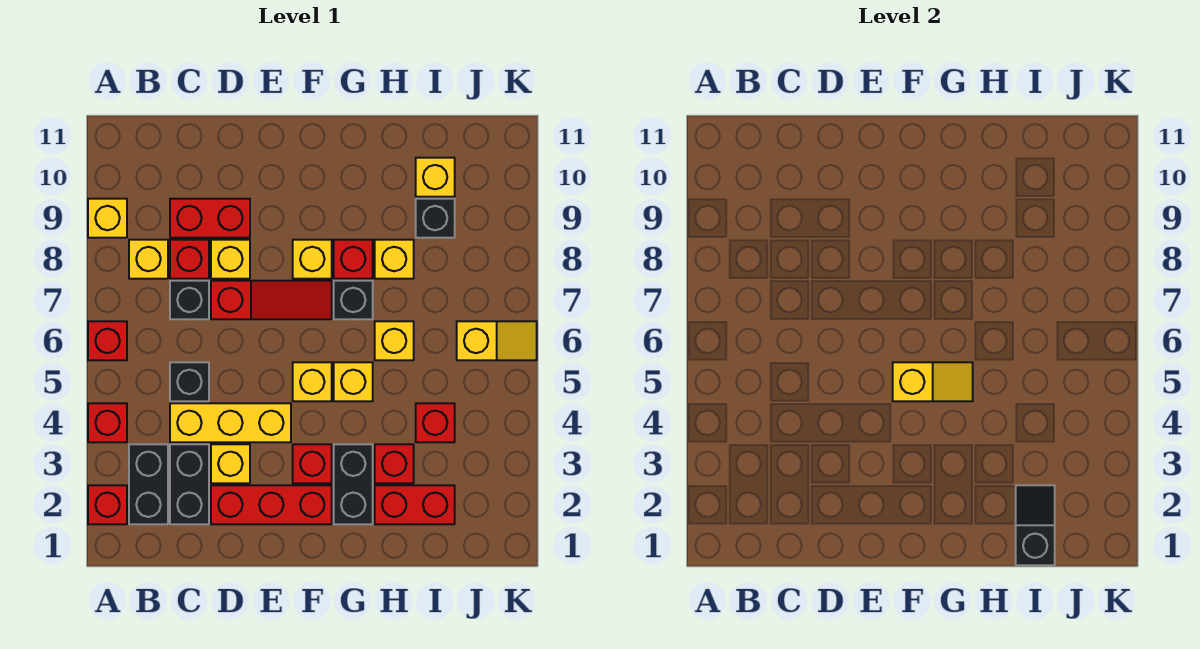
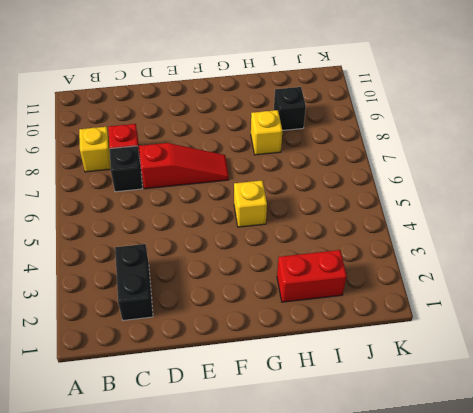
none -> red brick A2 level 1
none -> red brick A4 level 1
none -> red brick A6 level 1
none -> yellow brick A9 level 1

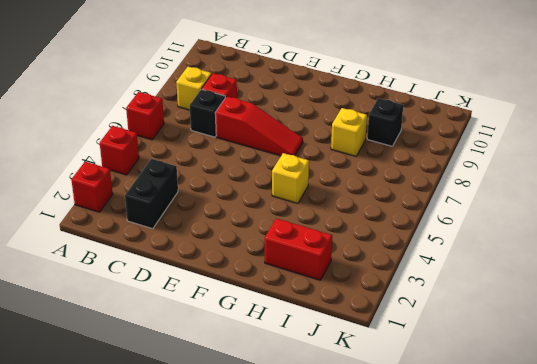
none -> yellow brick A9 level 1
none -> black brick B2:B3 level 1
none -> yellow brick C4:E4 level 1
none -> black brick C5 level 1

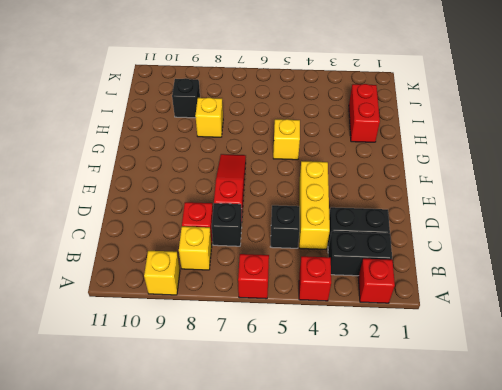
none -> red brick C9:D9 level 1
none -> red brick D2:F2 level 1
none -> yellow brick D3 level 1
none -> yellow brick D8 level 1

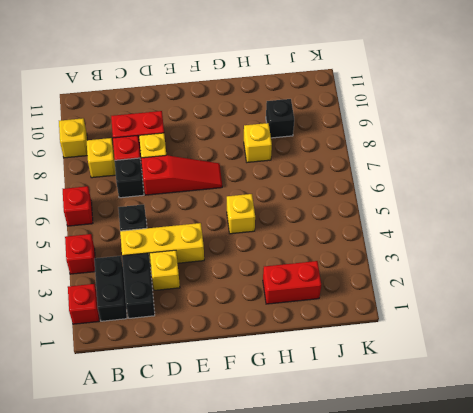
none -> red brick D2:F2 level 1
none -> red brick F3 level 1
none -> yellow brick F5 level 1
none -> yellow brick F8 level 1

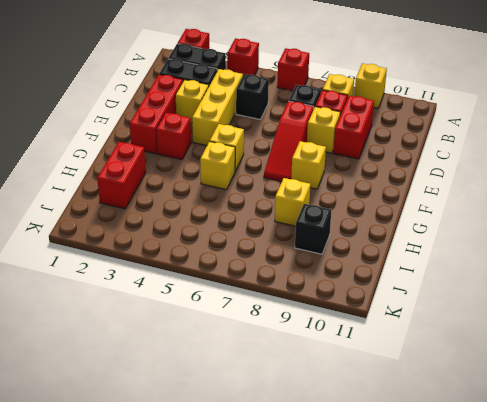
none -> black brick G2:G3 level 1
none -> black brick G7 level 1
none -> red brick G8 level 1
none -> red brick H3 level 1

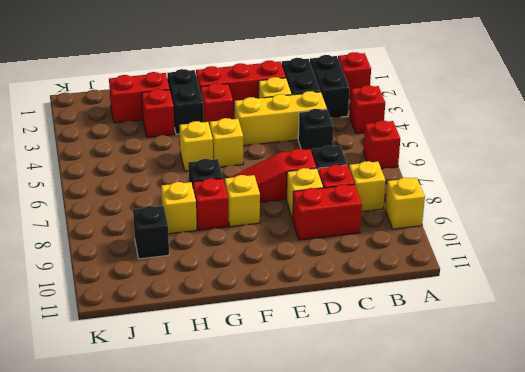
none -> yellow brick H6 level 1
none -> red brick I4 level 1
none -> yellow brick I10 level 1
none -> yellow slope J6:K6 level 1 top J

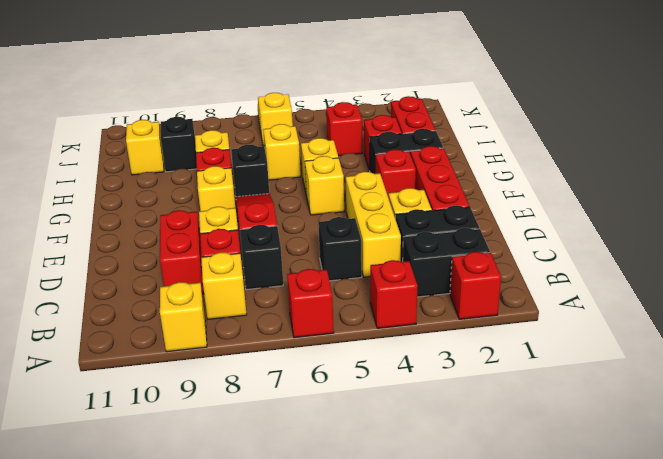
none -> yellow slope F5:G5 level 2 top F
none -> black slope I1:I2 level 2 top 1

